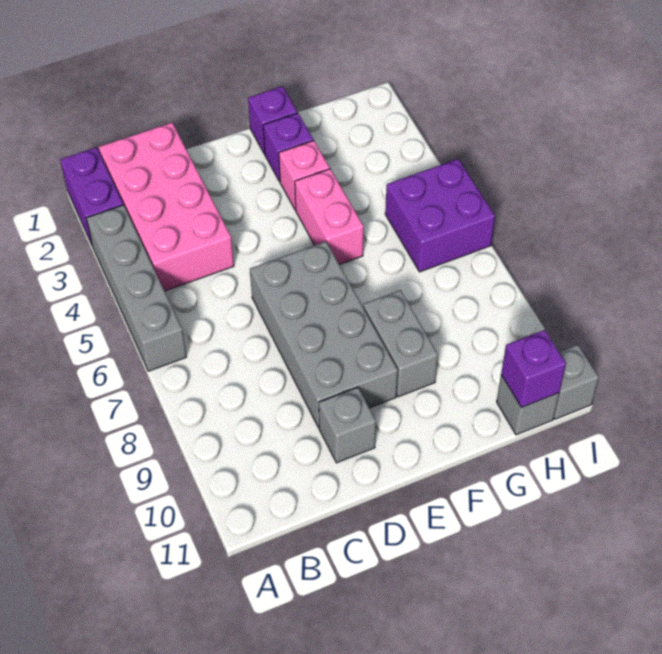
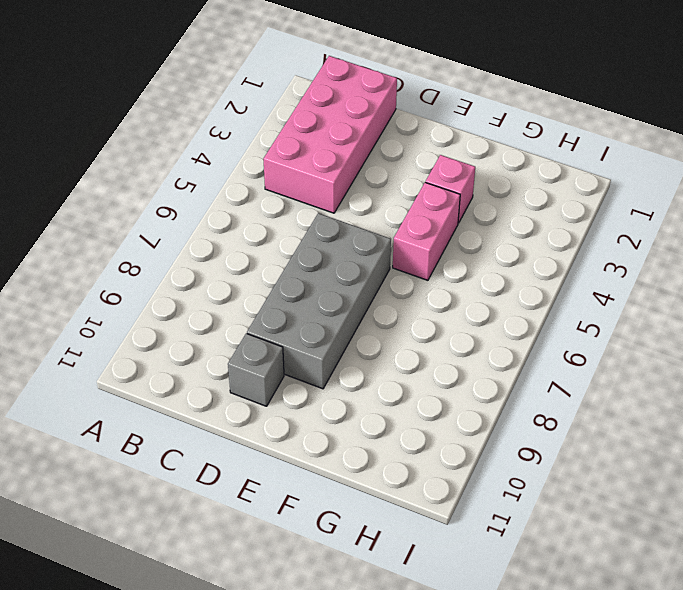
none -> purple brick A1:A2 level 1
none -> grey brick A3:A6 level 1
none -> purple brick F1 level 1

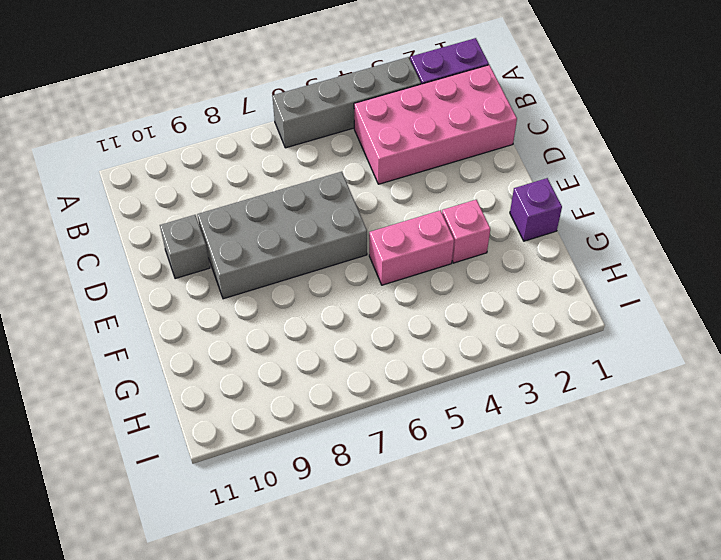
none -> purple brick F2 level 1
none -> grey brick F8:F9 level 1
none -> purple brick H5:I6 level 1

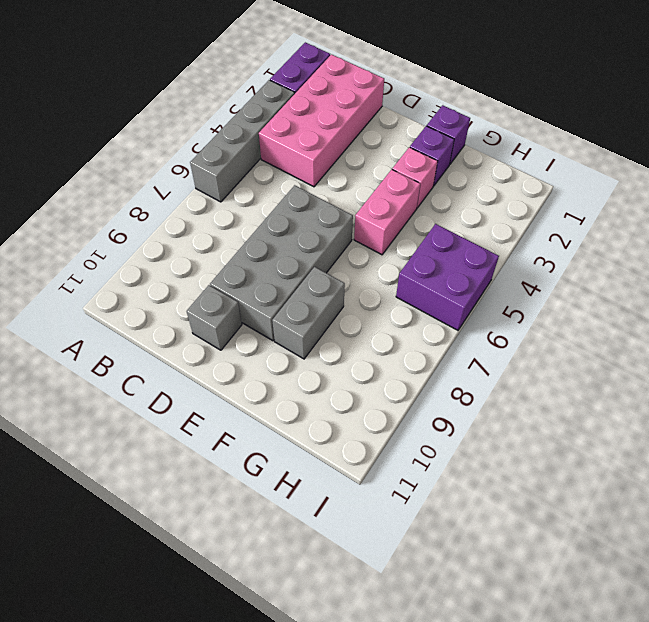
none -> grey brick H11 level 1
none -> grey brick I11 level 1
none -> purple brick H11 level 2

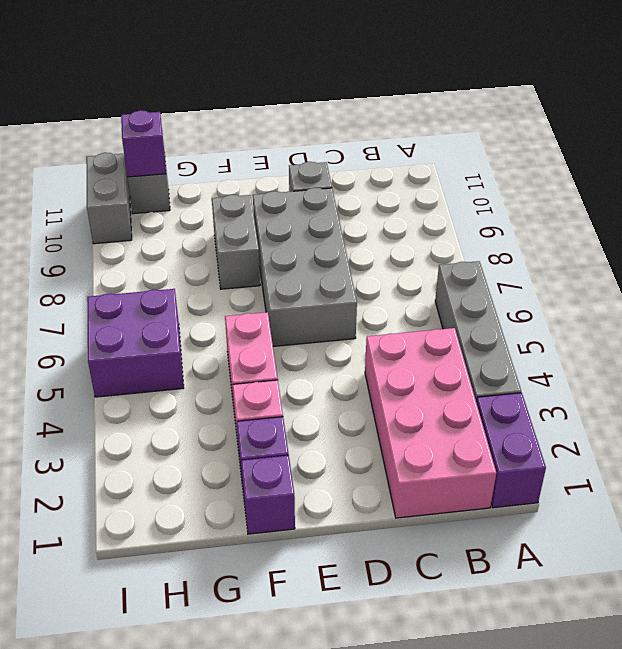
grey brick I10:I11 level 1 -> grey brick I11 level 1

